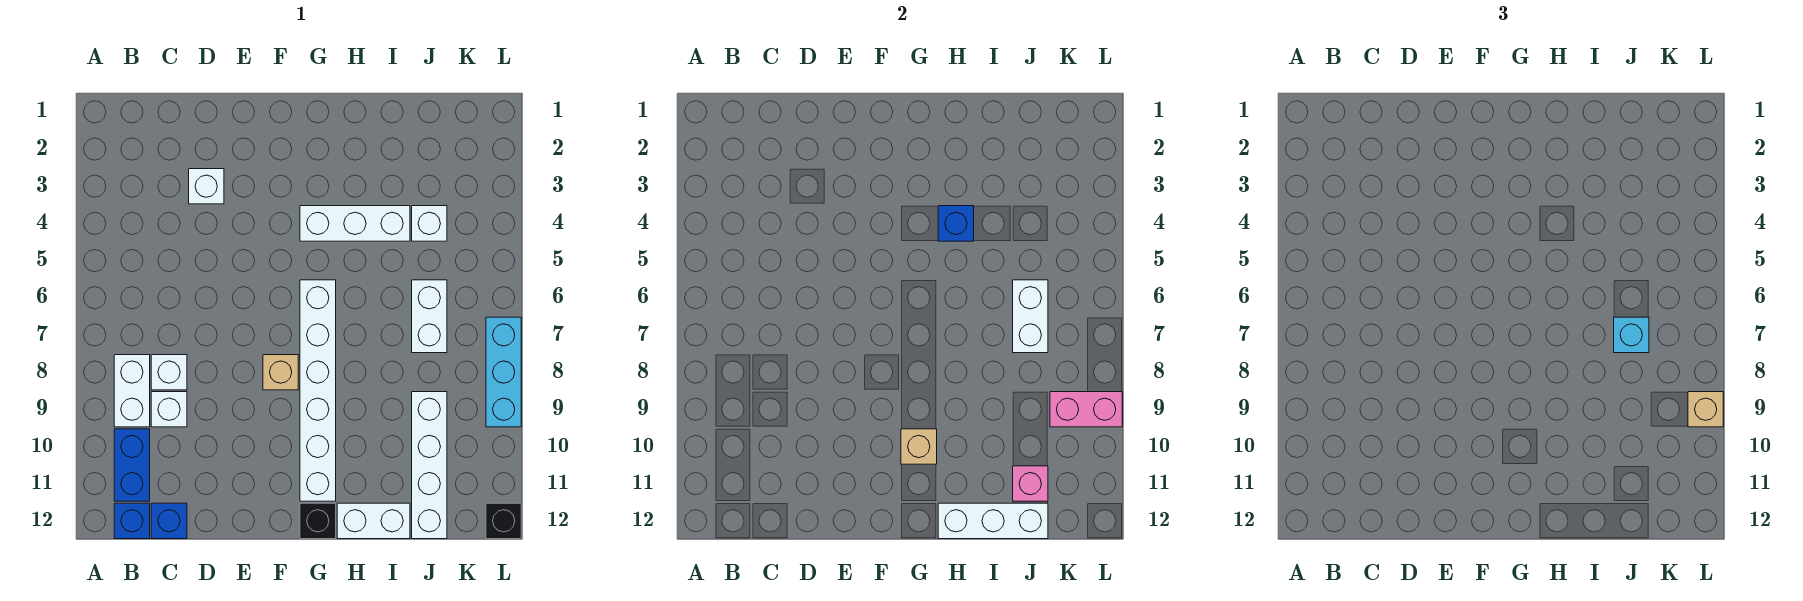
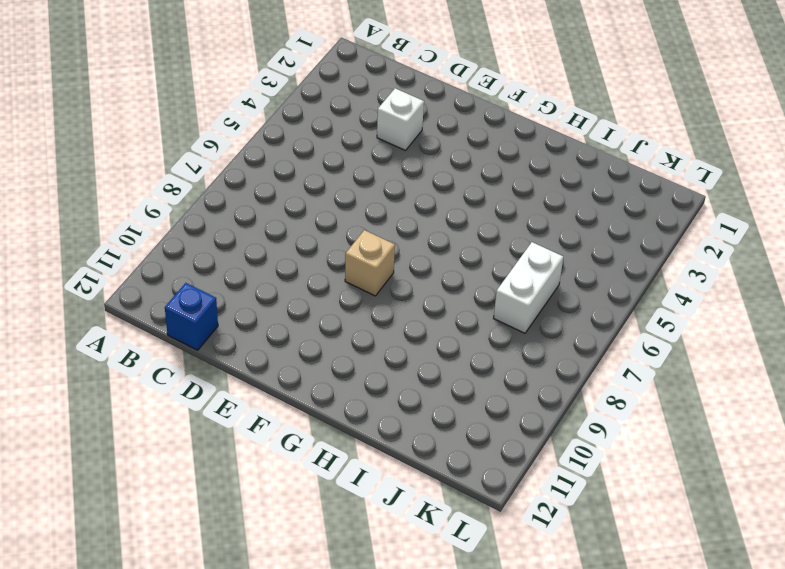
none -> white brick B8:B9 level 1
none -> blue brick B10:B11 level 1
none -> blue brick B12 level 1

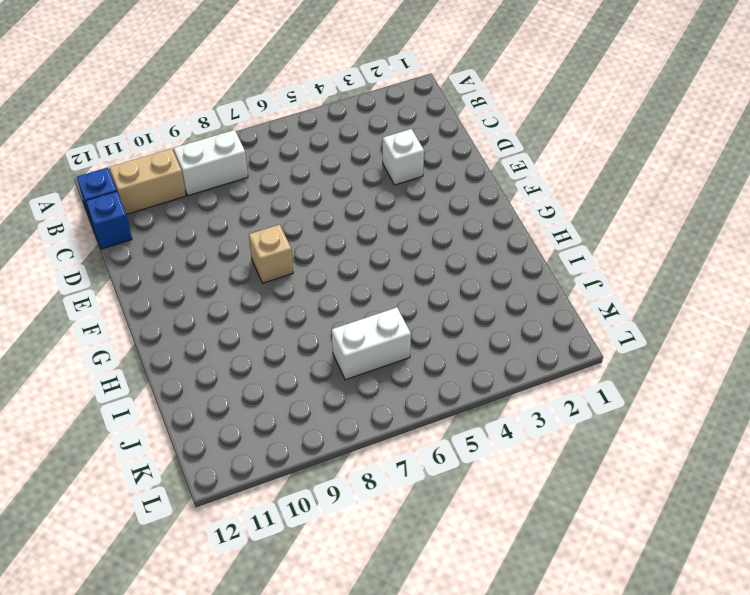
tan brick B10:B11 level 1 -> blue brick B10:B11 level 1
none -> white brick C8 level 1
none -> white brick C9 level 1
none -> white brick G4:I4 level 1

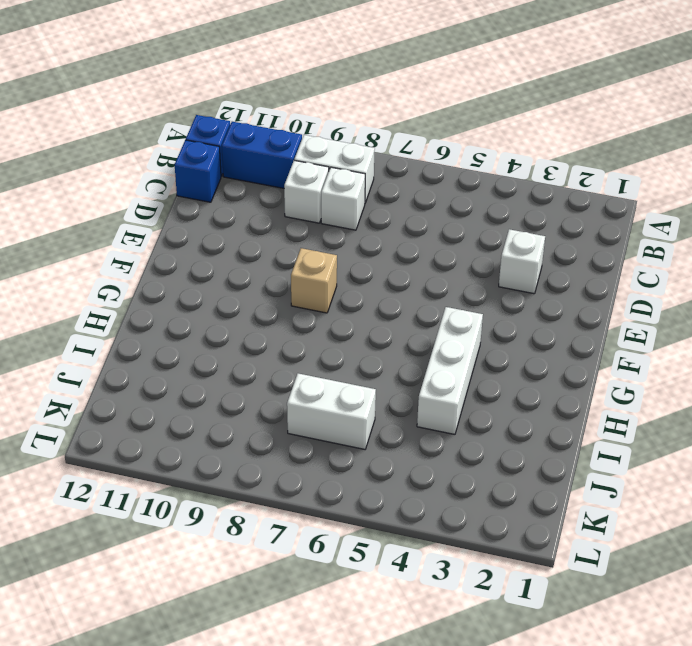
none -> white brick G6:G11 level 1
none -> black brick G12 level 1
none -> white brick H12:I12 level 1

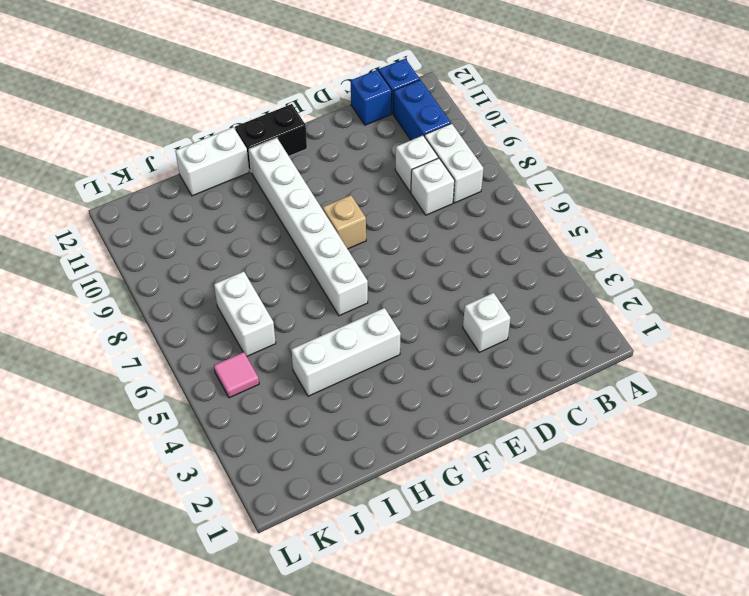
black brick F12:G12 level 1 -> black brick G12 level 1
pink tile K5 level 1 -> none
none -> white brick J4 level 1
none -> white brick J9:J12 level 1
none -> cyan brick L7:L9 level 1

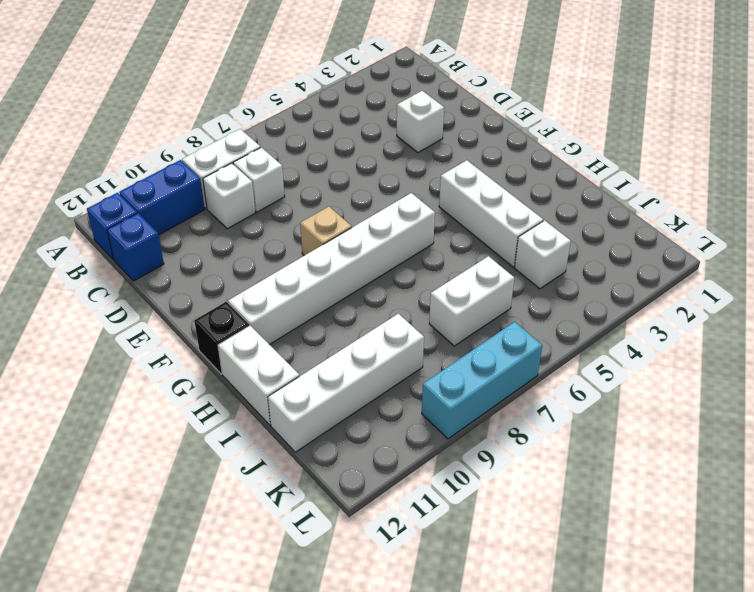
none -> black brick L12 level 1
none -> tan brick G10 level 2
none -> blue brick H4 level 2

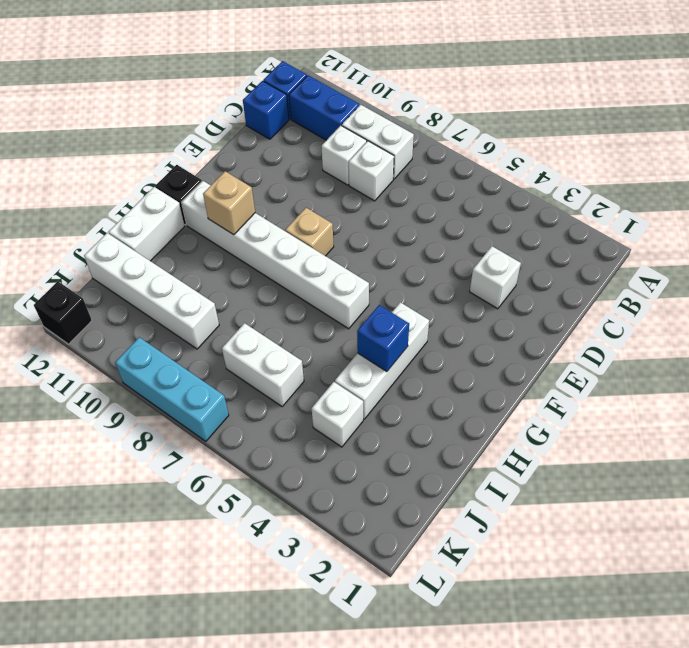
none -> white brick H12:J12 level 2
none -> white brick J6:J7 level 2
none -> pink brick J11 level 2

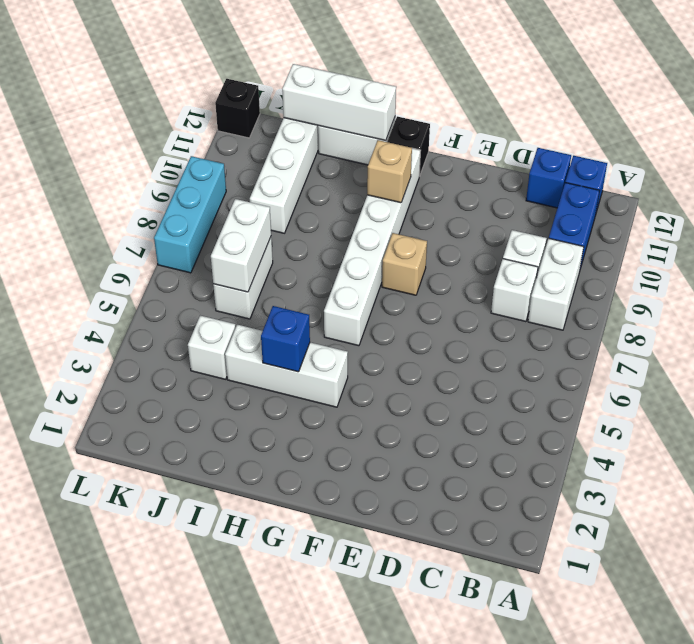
none -> white brick D3 level 1
none -> pink brick J11 level 2
none -> pink brick K9:L9 level 2

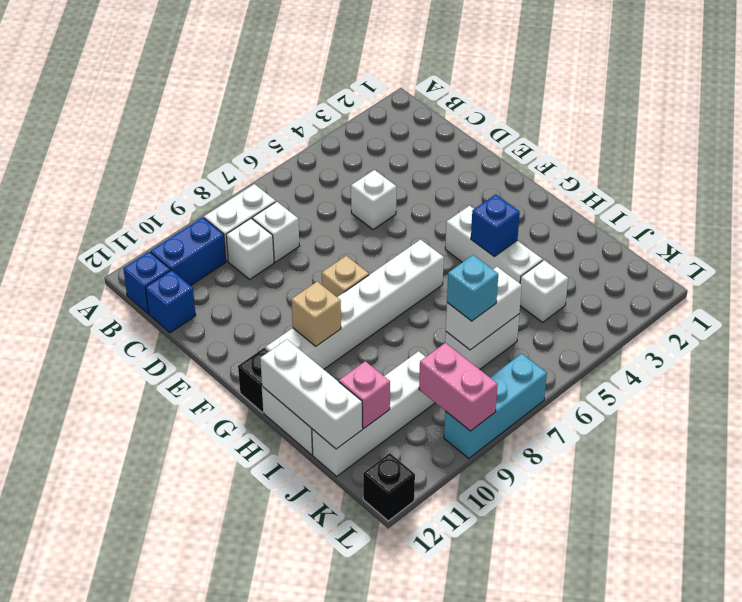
white brick D5 level 1 -> white brick D3 level 1
none -> tan brick L9 level 3

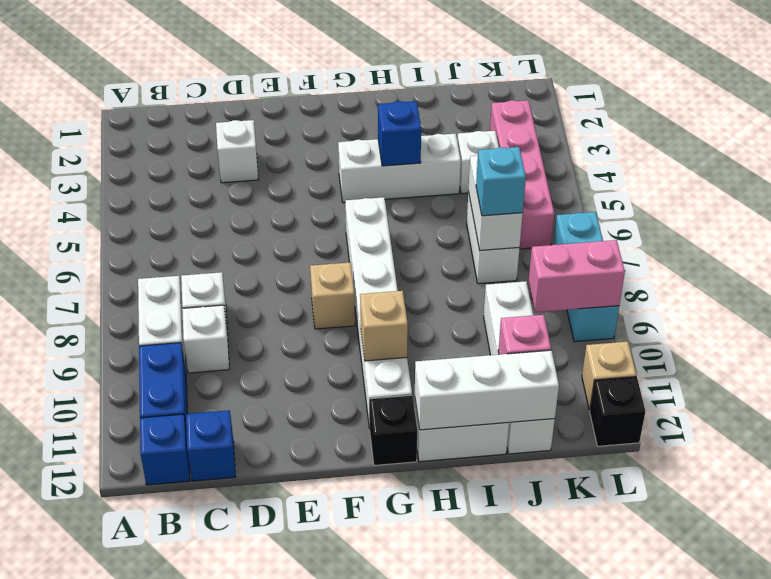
pink brick K3:K6 level 1 -> none
tan brick L11 level 1 -> tan brick L9 level 3

